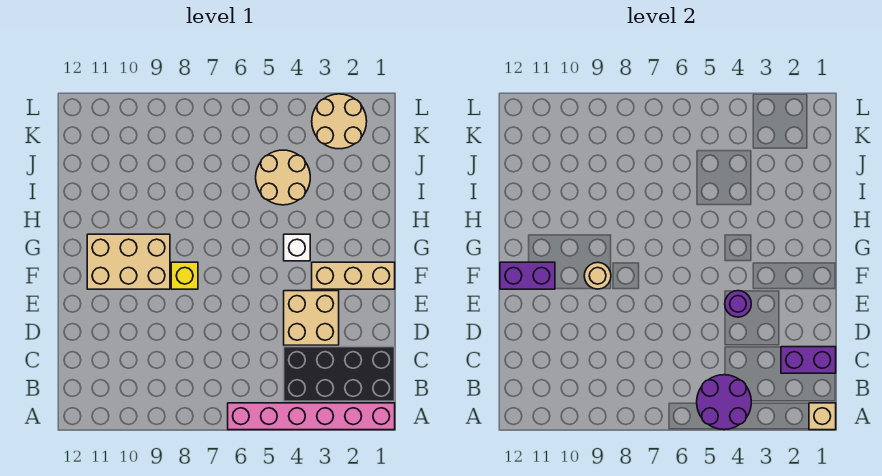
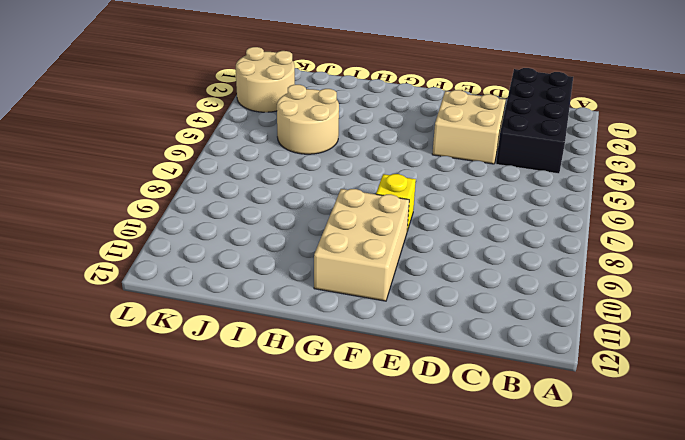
none -> pink brick A1:A6 level 1
none -> tan brick F1:F3 level 1
none -> white brick G4 level 1

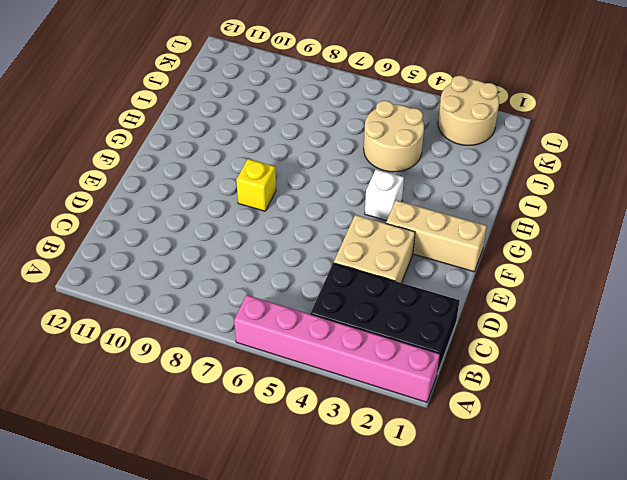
none -> tan brick F9:G11 level 1
none -> tan brick A1 level 2
none -> purple round brick A4:B5 level 2

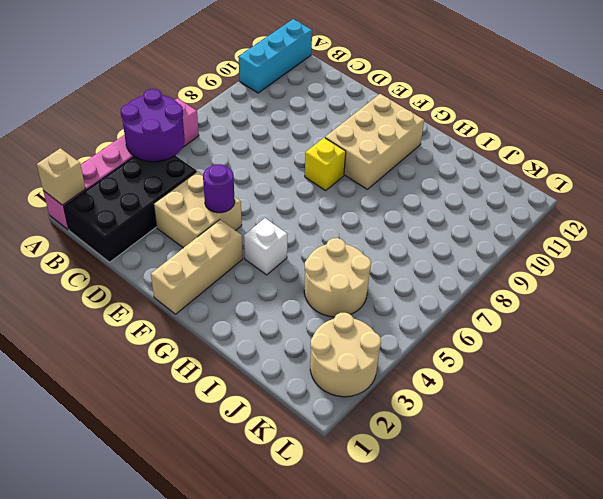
cyan brick A10:A12 level 1 -> none
none -> purple brick C1:C2 level 2
none -> tan round brick F9 level 2
none -> purple brick F11:F12 level 2

